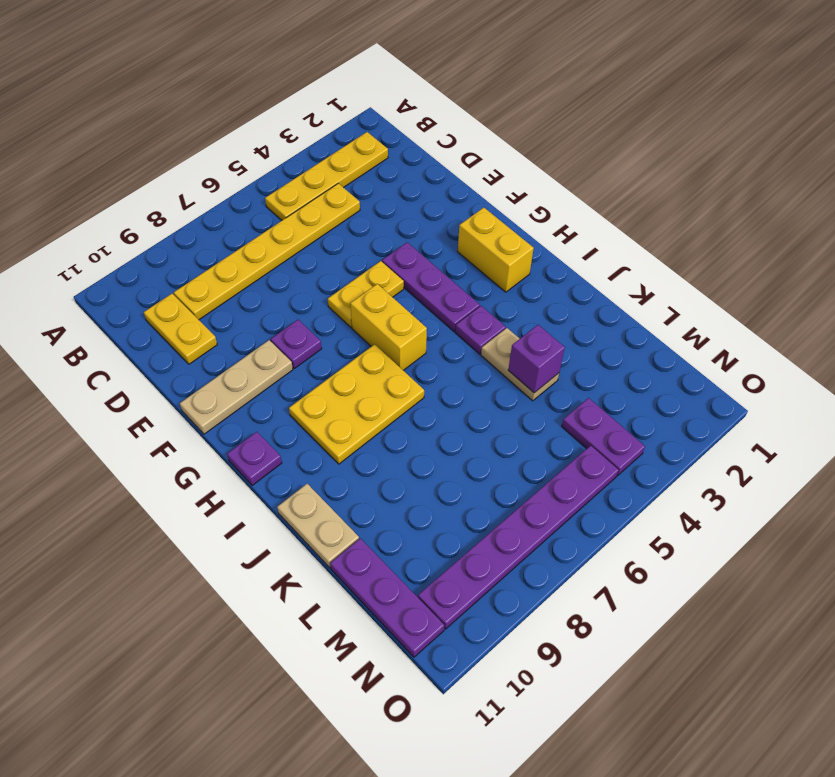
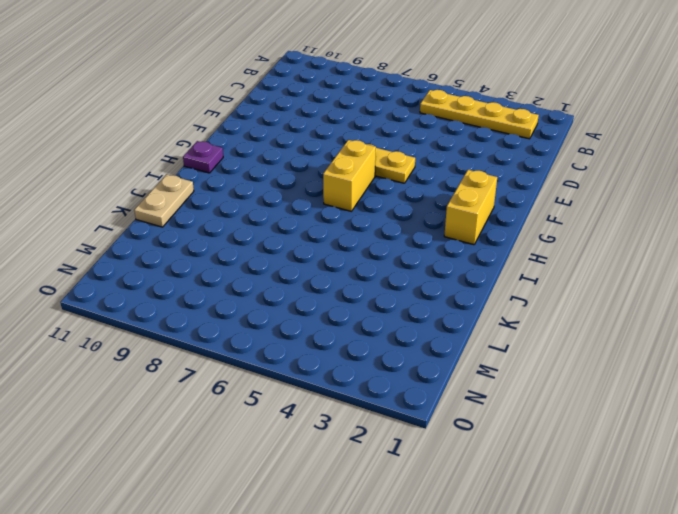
none -> yellow plate C4:C9 level 1
none -> yellow plate C10:D10 level 1
none -> purple plate F4:H4 level 1

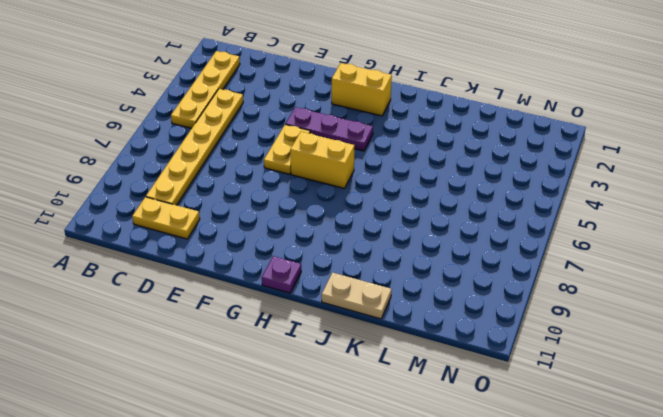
none -> purple plate F8 level 1
none -> tan plate F9:F11 level 1
none -> yellow plate H7:I9 level 1

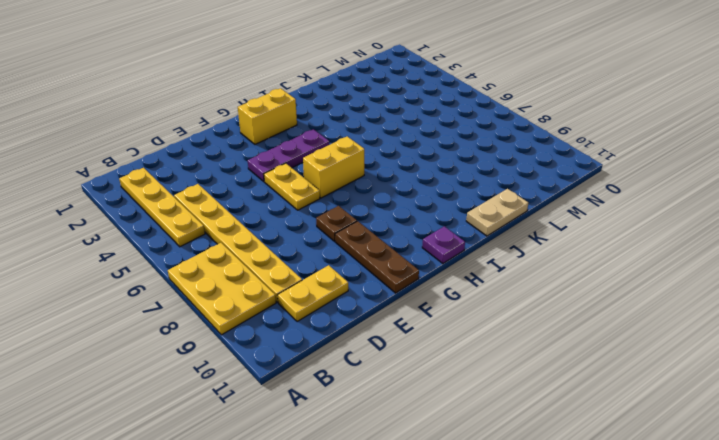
yellow plate A7:B9 level 1 -> yellow plate H7:I9 level 1
brown plate F8 level 1 -> purple plate F8 level 1
brown plate F9:F11 level 1 -> tan plate F9:F11 level 1
none -> purple plate I4 level 1
none -> tan plate J4:K4 level 1
none -> purple plate L11:N11 level 1

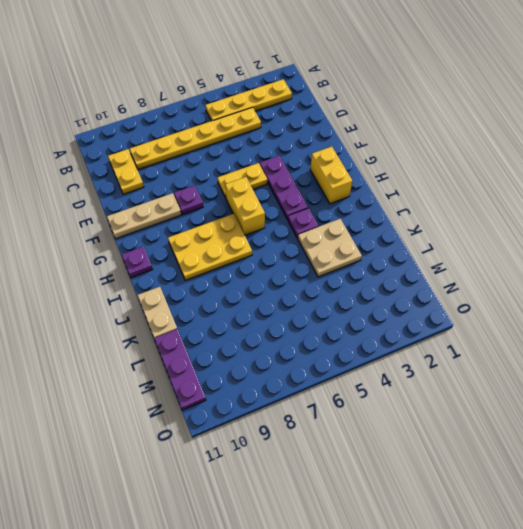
tan plate J3:K4 level 1 -> tan plate J4:K4 level 1
none -> purple plate M4:N4 level 1
none -> purple plate N5:N10 level 1
none -> purple brick K4 level 2

